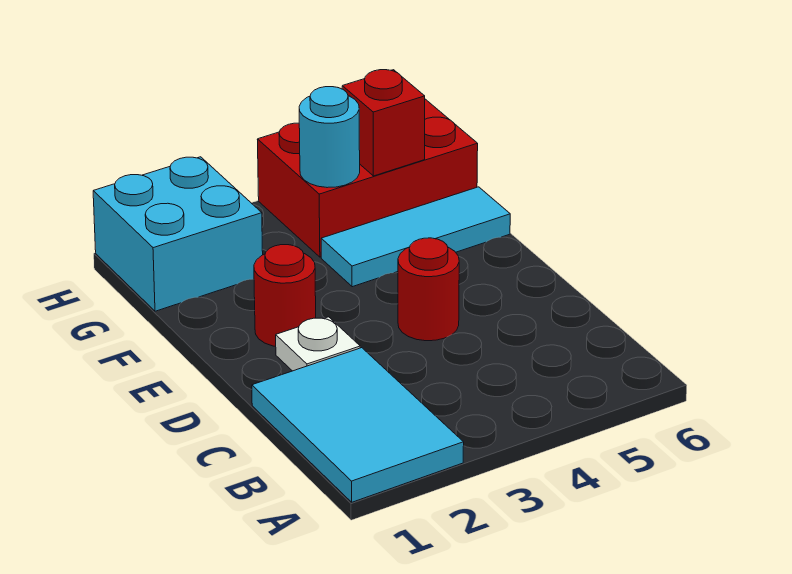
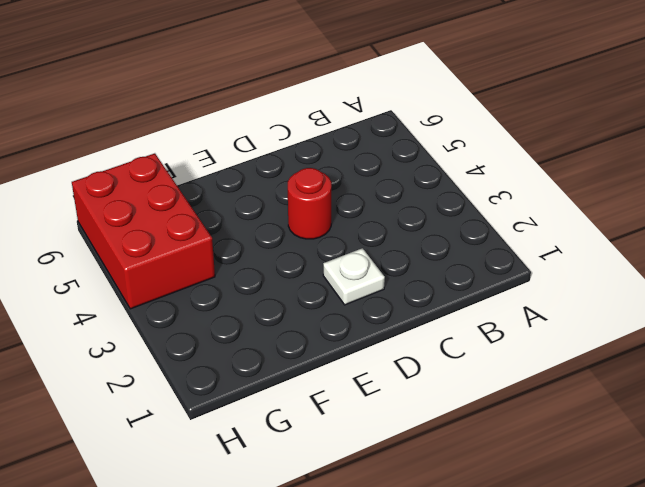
none -> cyan tile A1:C2 level 1
none -> red round brick E2 level 1

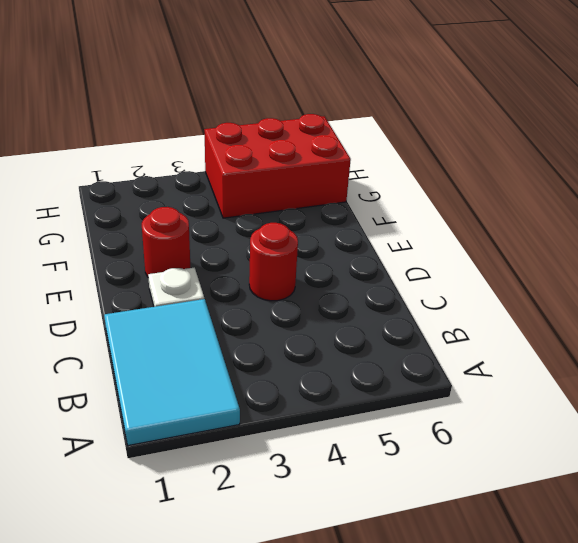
none -> cyan tile F4:F6 level 1
none -> cyan brick G1:H2 level 1

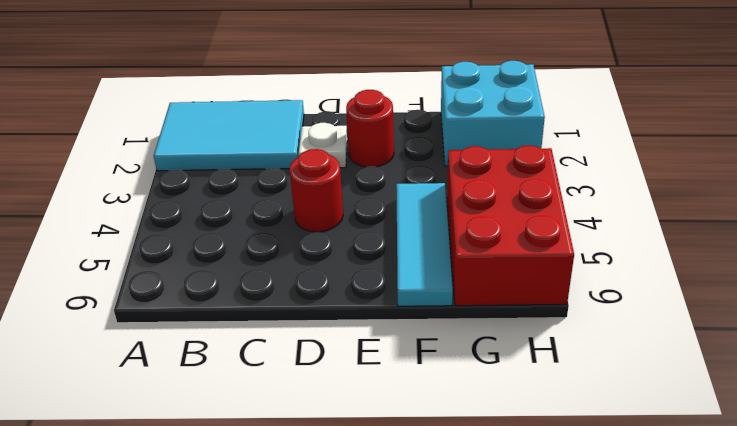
none -> cyan round brick G4 level 2
none -> red brick G5 level 2

